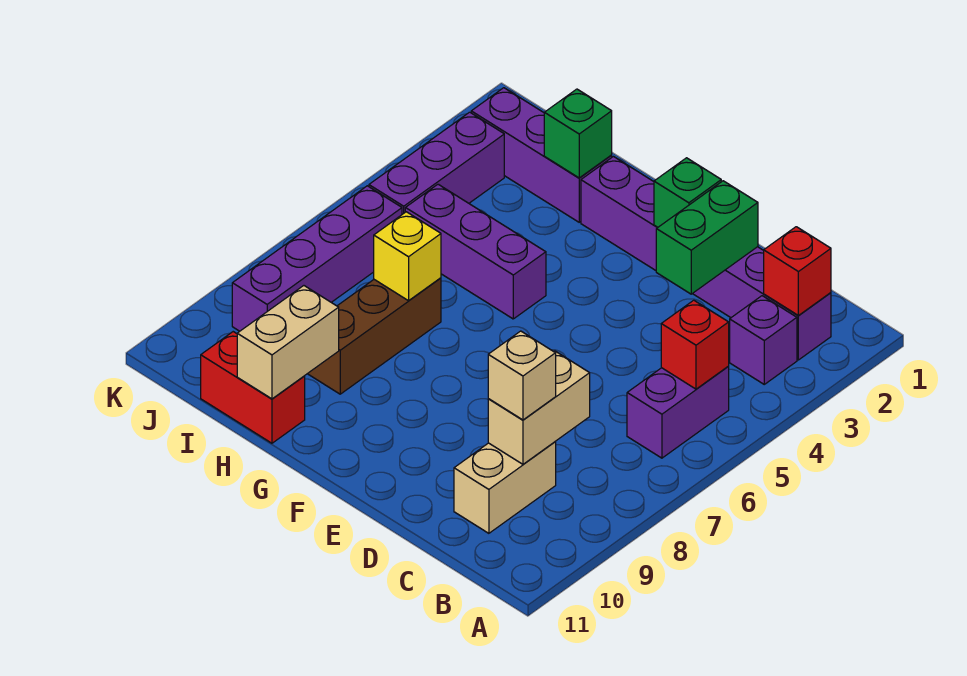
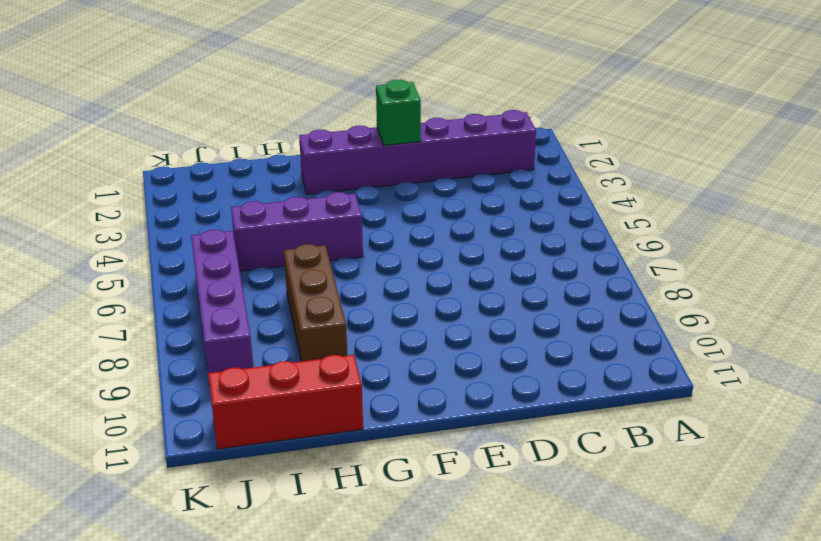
red brick H11:J11 level 1 -> red brick H11:I11 level 1
none -> purple brick B3 level 1
none -> purple brick B5:B6 level 1
none -> tan brick C9:C10 level 1

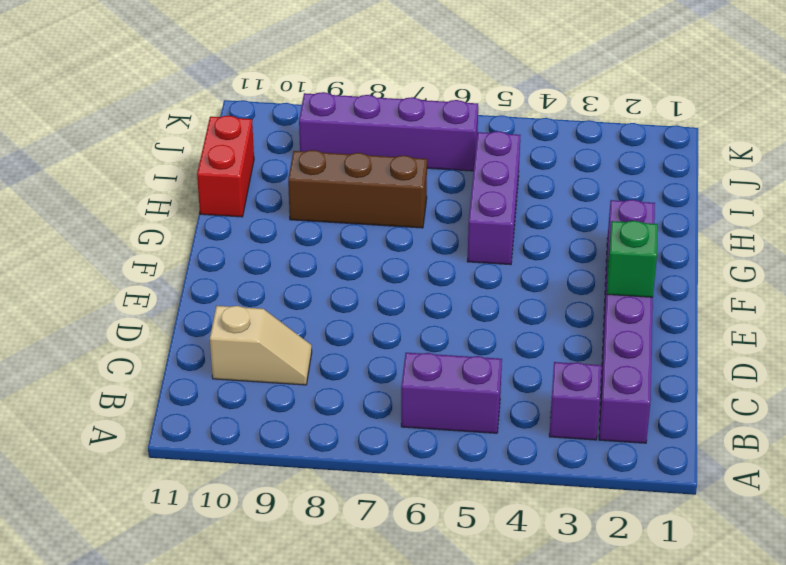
tan slope C9:C10 level 1 top 10 -> tan brick C9:C10 level 1
none -> purple brick H2:J2 level 1
none -> purple brick J3:J5 level 1
none -> red brick B2 level 2

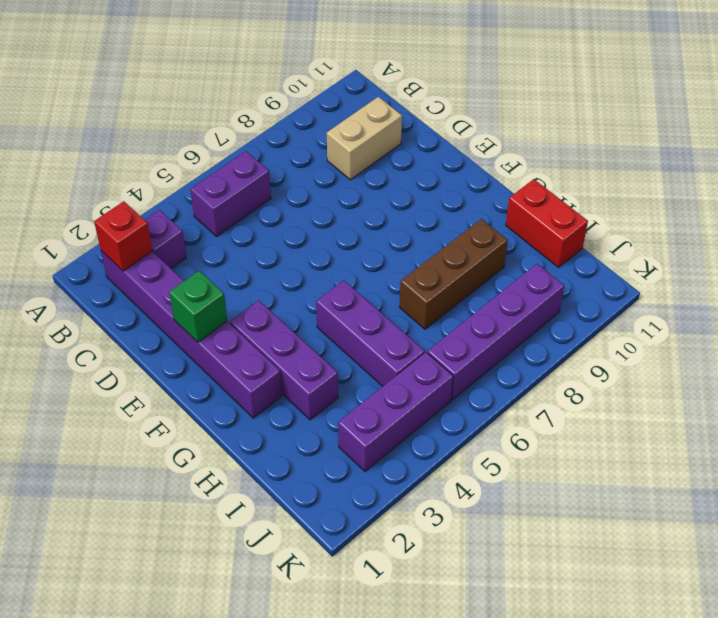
purple brick F3:H3 level 1 -> purple brick H2:J2 level 1
none -> red brick B5 level 2
none -> tan brick C8:C9 level 2
none -> green brick D2:D3 level 2

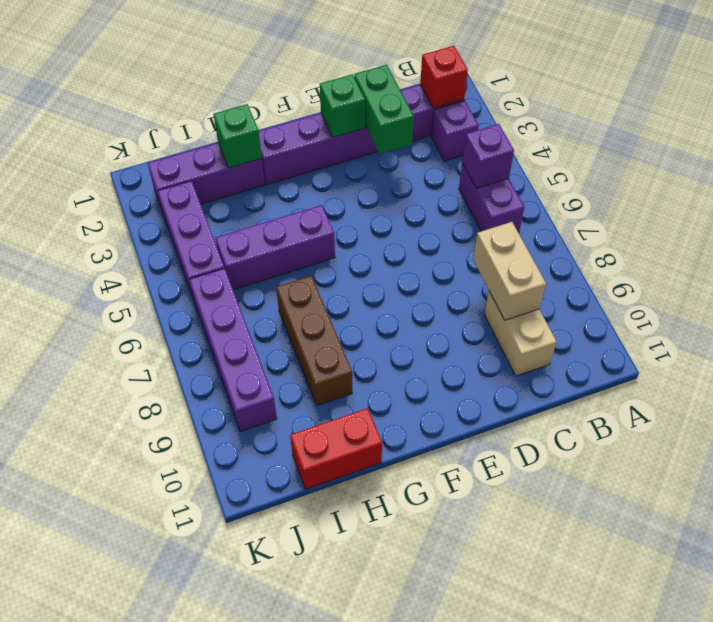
purple brick B5 level 2 -> red brick B5 level 2
none -> yellow brick H7 level 2
none -> tan brick H10:H11 level 2
none -> tan brick C9 level 3

